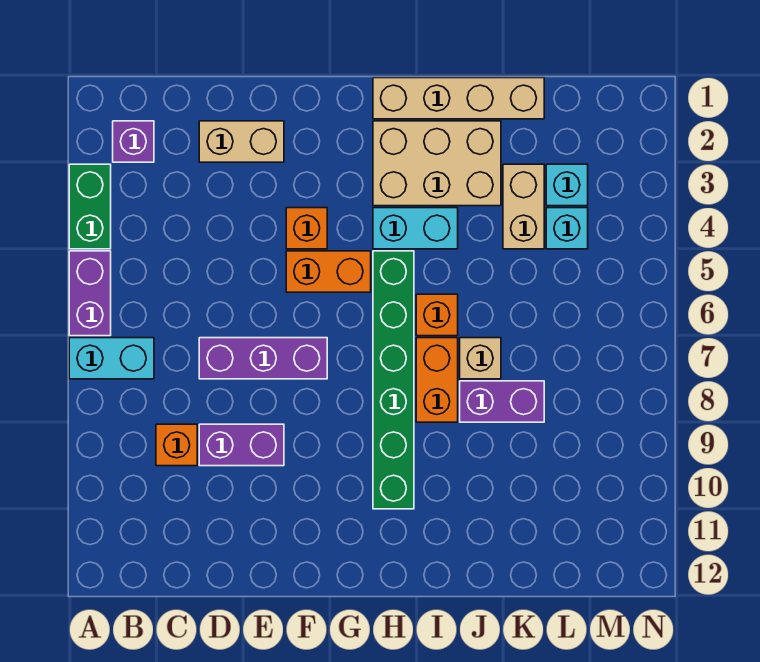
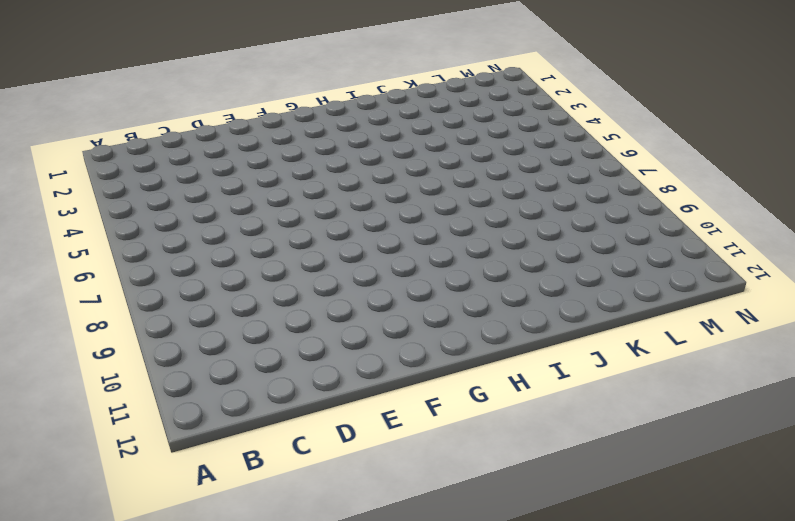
none -> green brick A3:A4 level 1
none -> purple brick A5:A6 level 1
none -> cyan brick A7:B7 level 1

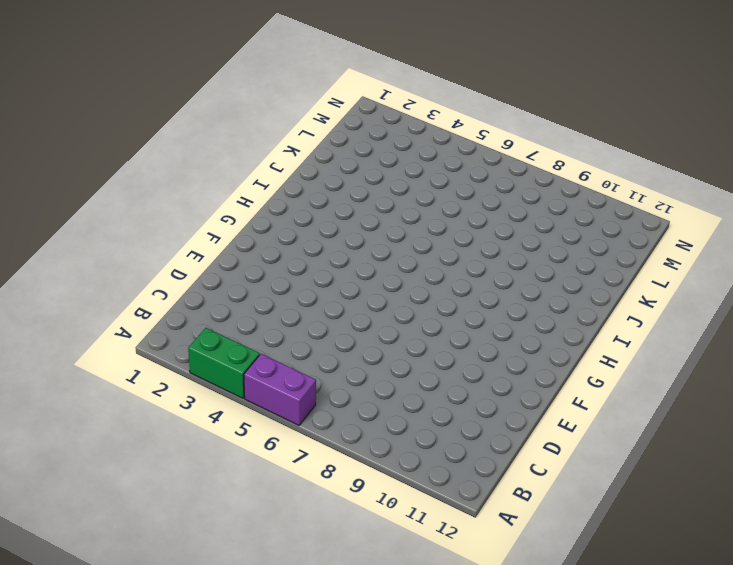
none -> cyan brick A7:B7 level 1
none -> purple brick B2 level 1
none -> orange brick C9 level 1

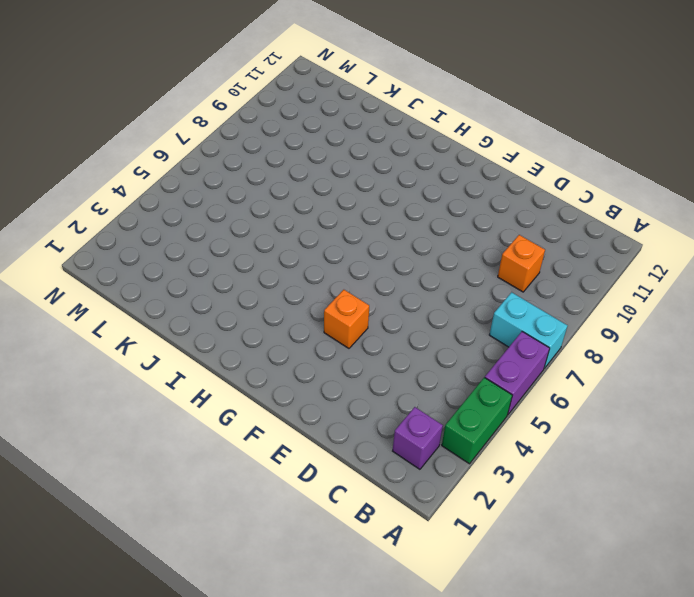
none -> tan brick D2:E2 level 1
none -> purple brick D7:F7 level 1
none -> purple brick D9:E9 level 1

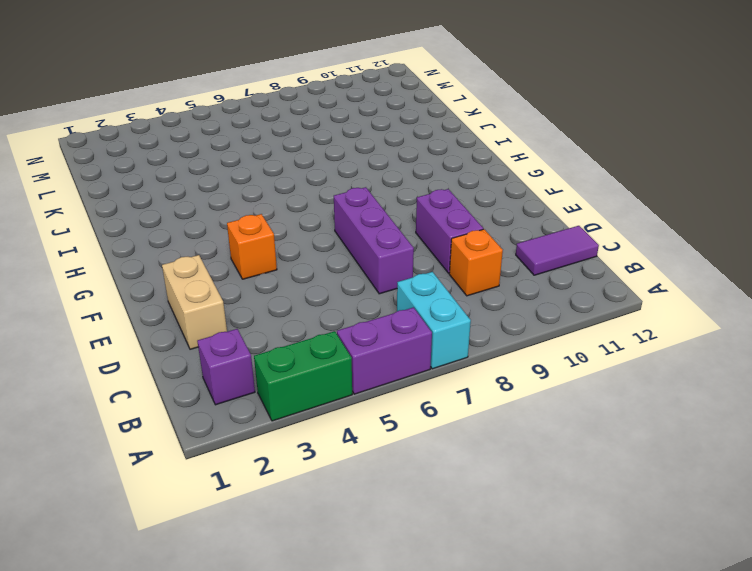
purple tile C11:C12 level 1 -> none
none -> orange brick F5:G5 level 1
none -> tan brick H1:K1 level 1
none -> tan brick H2:J3 level 1

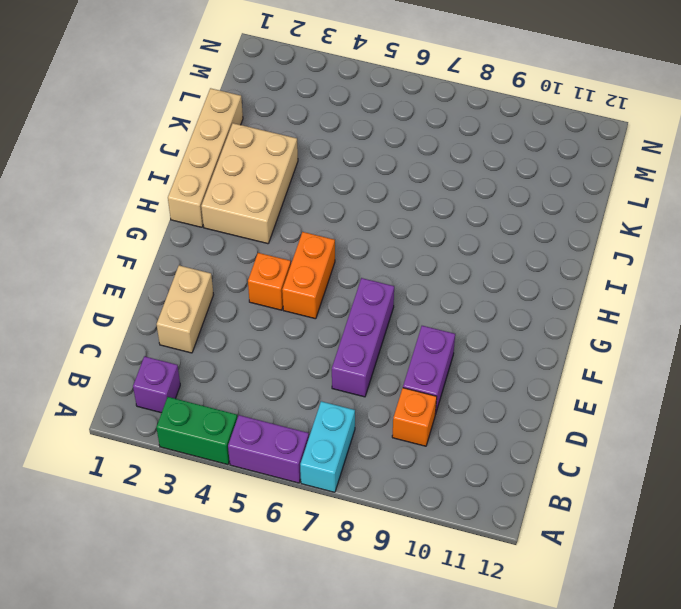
none -> cyan brick H4:I4 level 1
none -> green brick H5:H10 level 1
none -> orange brick I6 level 1

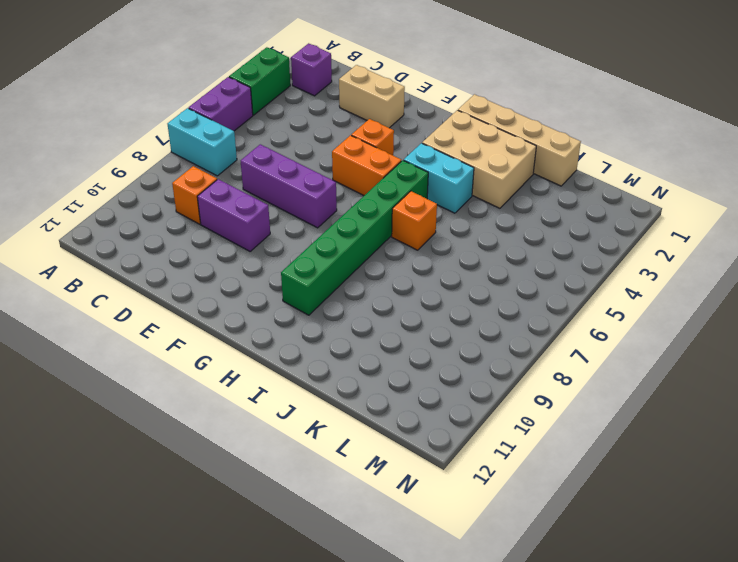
none -> orange brick I7:I8 level 1
none -> tan brick J7 level 1
none -> purple brick J8:K8 level 1

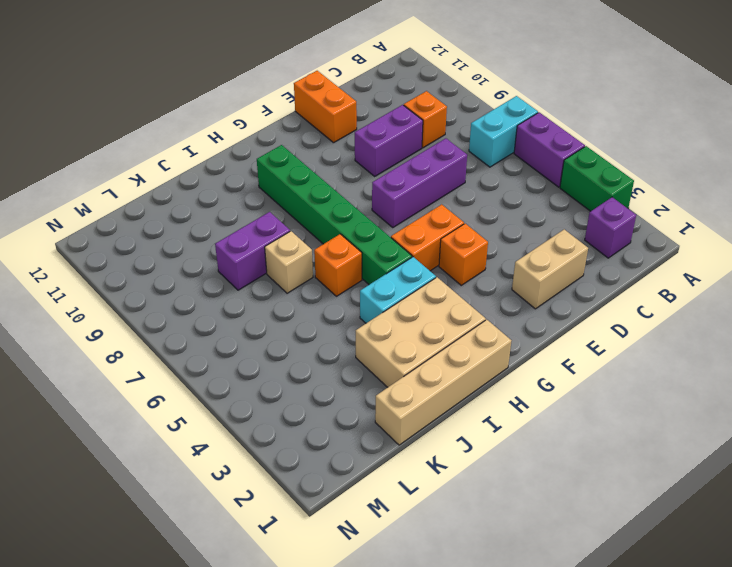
orange brick E11:E12 level 1 -> orange brick I7:I8 level 1
none -> tan brick K3:K4 level 1
none -> cyan brick L3 level 1
none -> cyan brick L4 level 1

